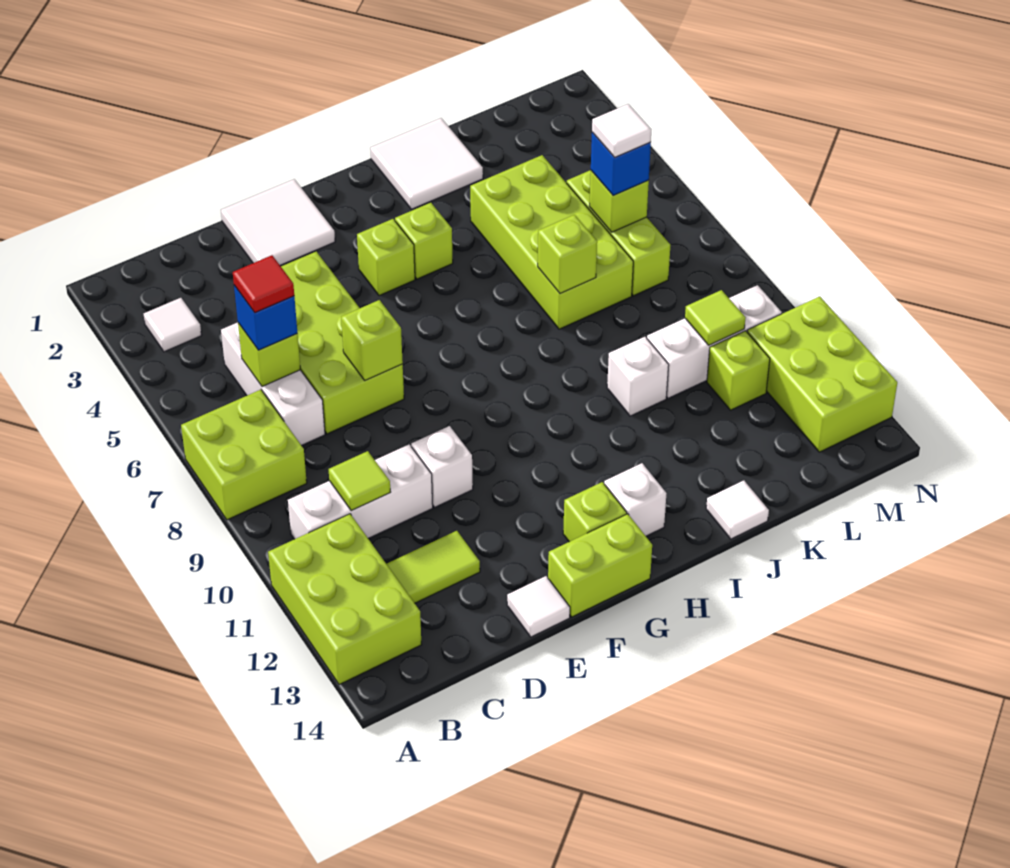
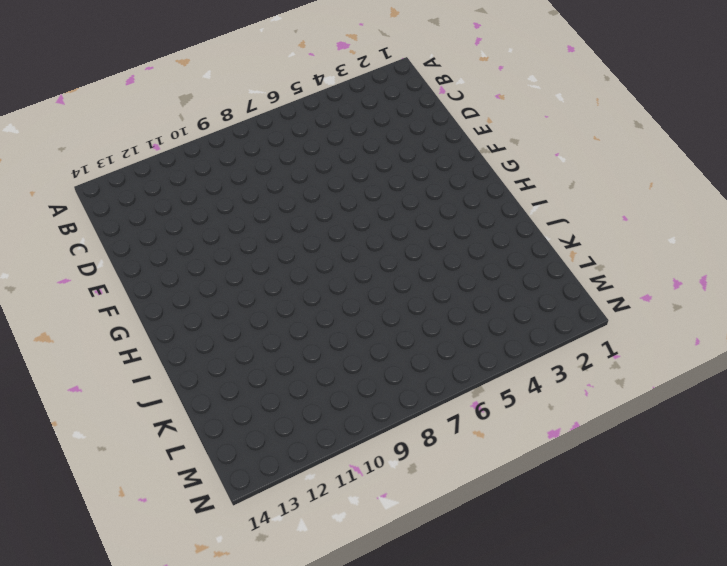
none -> lime brick A7:B8 level 1
none -> lime brick A11:B13 level 1
none -> white tile B3 level 1
none -> white brick B10:D10 level 1

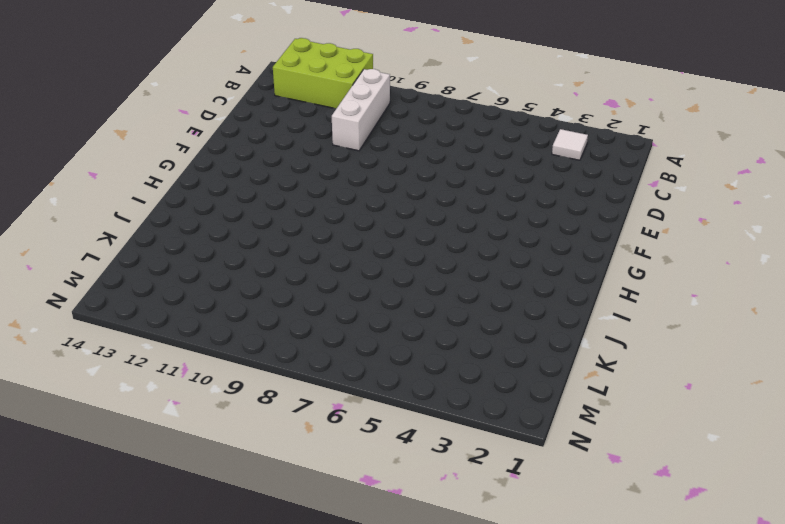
none -> lime brick A7:B8 level 1
none -> white brick C5:C7 level 1
none -> lime tile C12:D12 level 1
none -> lime brick D4:E7 level 1

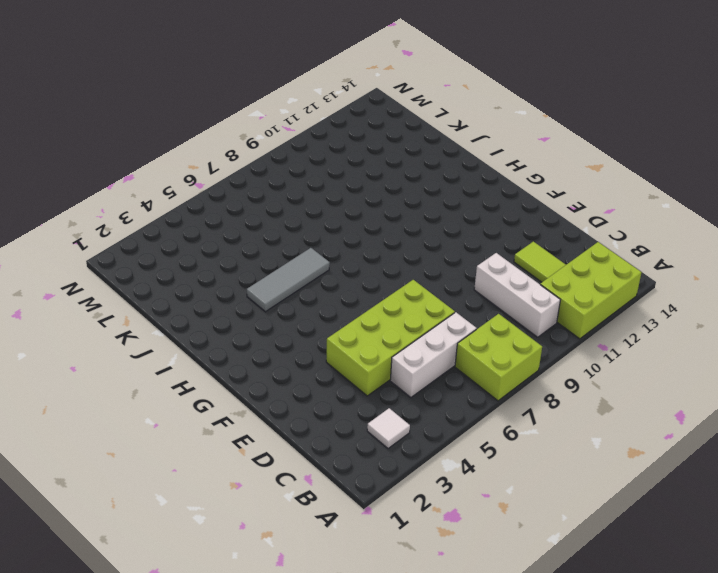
grey tile I4:I6 level 1 -> none
none -> white tile E1:F2 level 1
none -> white brick E10 level 1
none -> white tile E14 level 1
none -> lime brick F14:G14 level 1

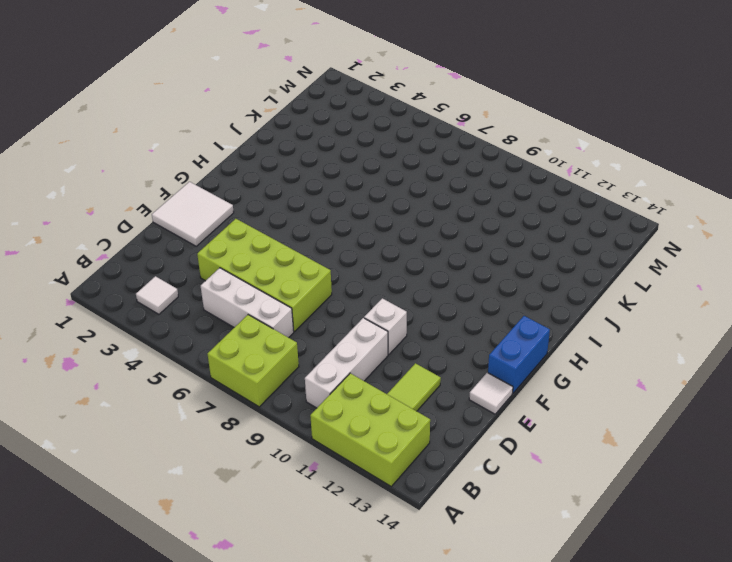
blue brick F14:G14 level 1 -> lime brick F14:G14 level 1
none -> lime brick G4 level 1
none -> lime brick G13 level 1
none -> lime brick H4 level 1
none -> white brick H13 level 1

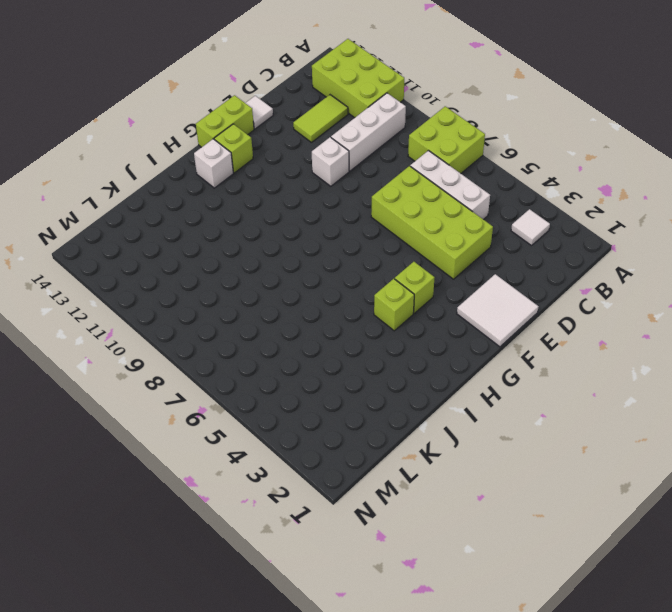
none -> white tile I1:J2 level 1
none -> lime brick J4:K7 level 1
none -> white brick J10 level 1
none -> white tile J14 level 1

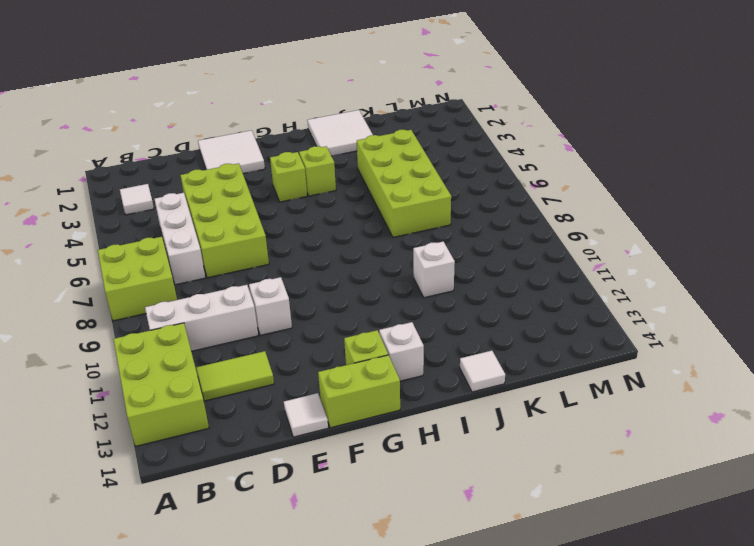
none -> white brick K10:M10 level 1
none -> lime brick L5:L7 level 1
none -> lime brick L11 level 1
none -> lime brick M11:N13 level 1

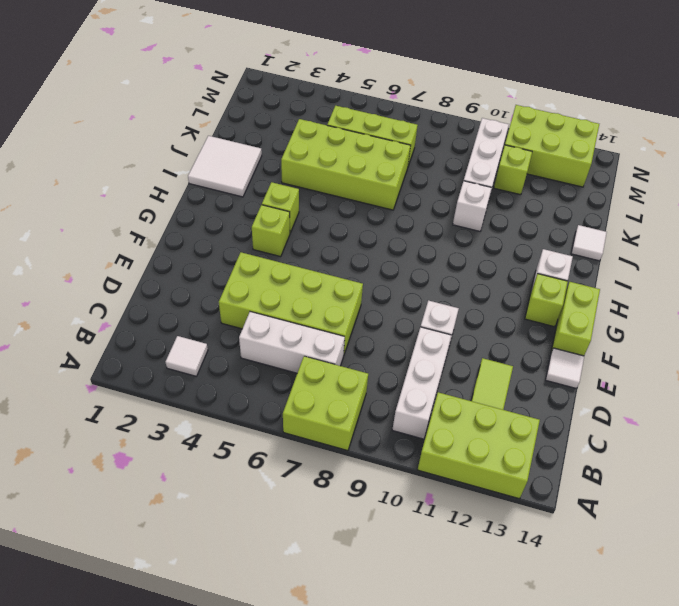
none -> white tile E1:F2 level 1
none -> lime brick C6 level 2
none -> lime tile C10 level 2
none -> lime brick E7 level 2

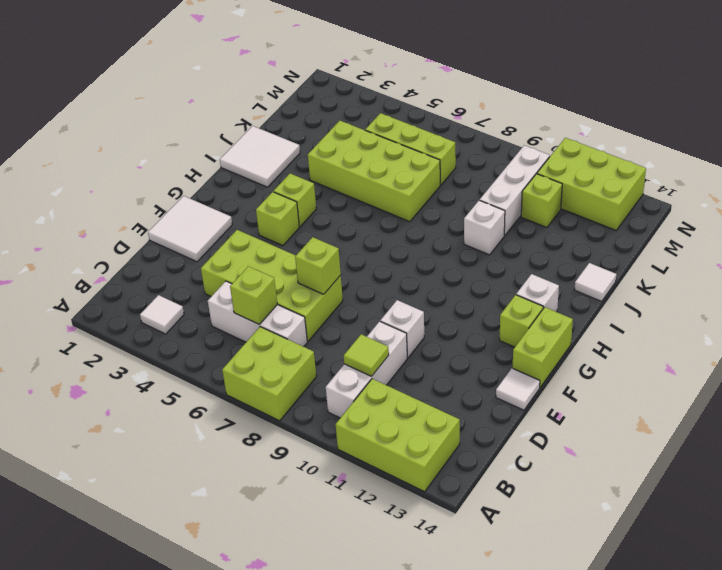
none -> lime tile C12:D12 level 1
none -> lime brick J7 level 2
none -> lime brick L6 level 2
none -> lime tile L10 level 2

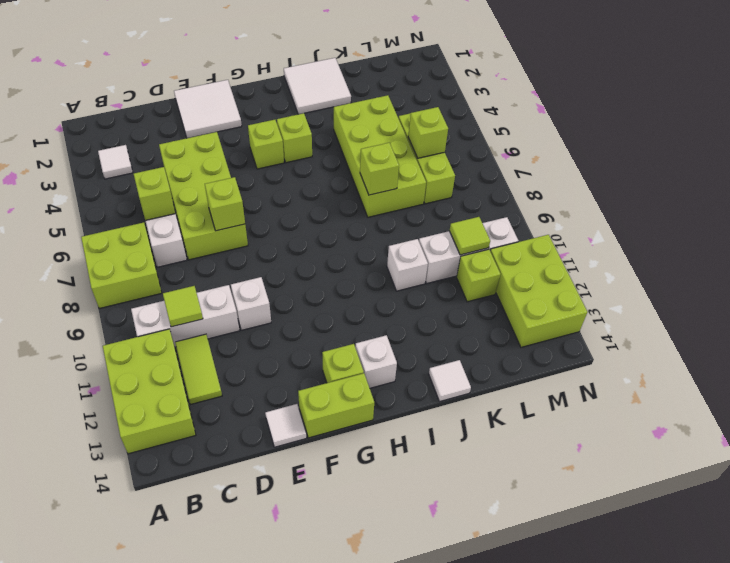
lime tile C11:C12 level 1 -> lime tile C12:D12 level 1
none -> blue brick C6 level 3
none -> blue brick L6 level 3
none -> red tile C6 level 4
none -> white tile L6 level 4

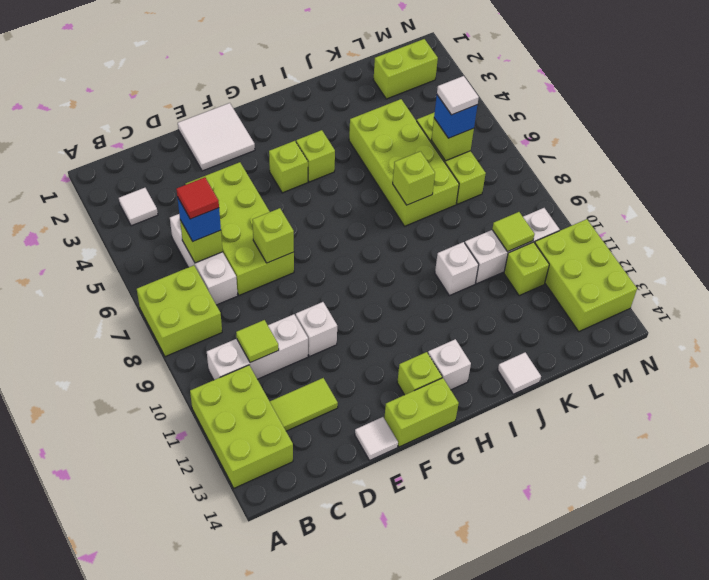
lime brick L2:M2 level 1 -> none
none -> white tile I1:J2 level 1

